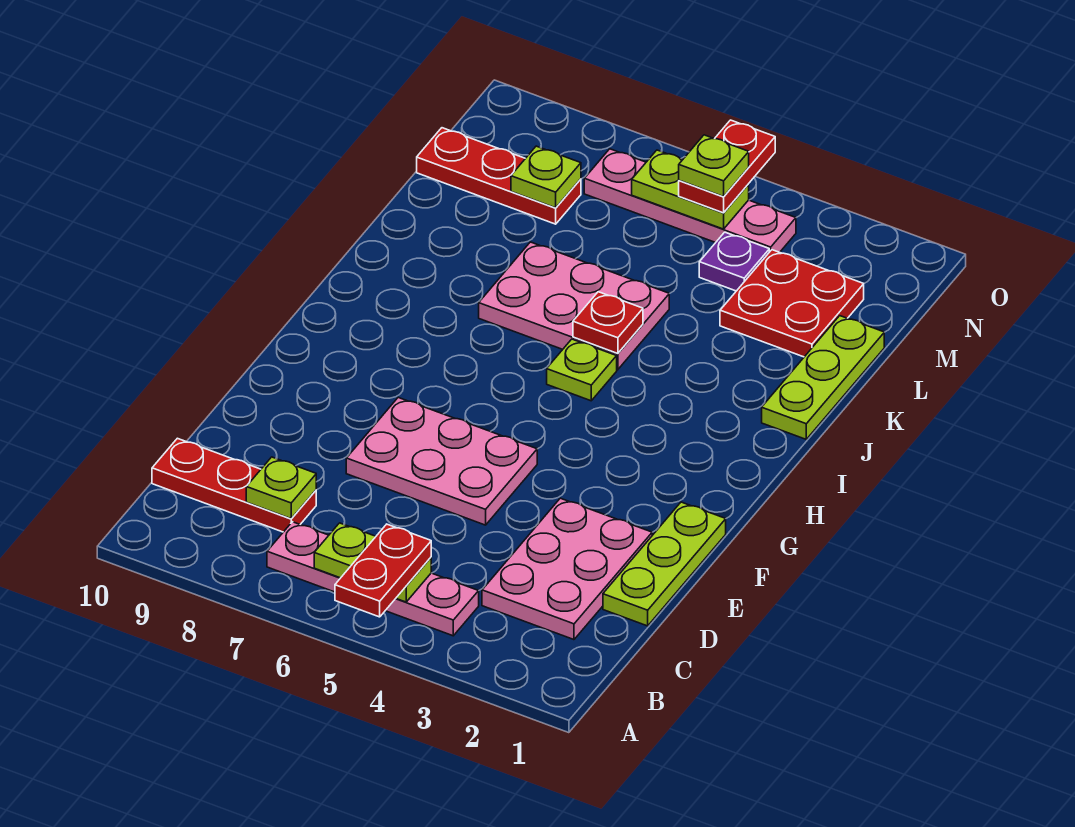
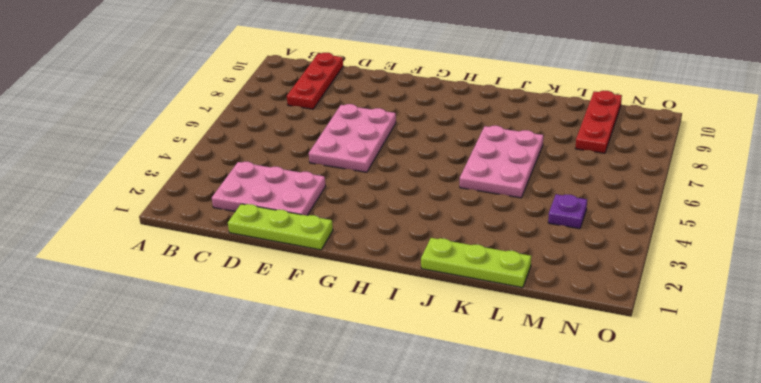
none -> pink plate B4:B7 level 1
none -> lime plate I5 level 1
none -> red plate L2:M3 level 1

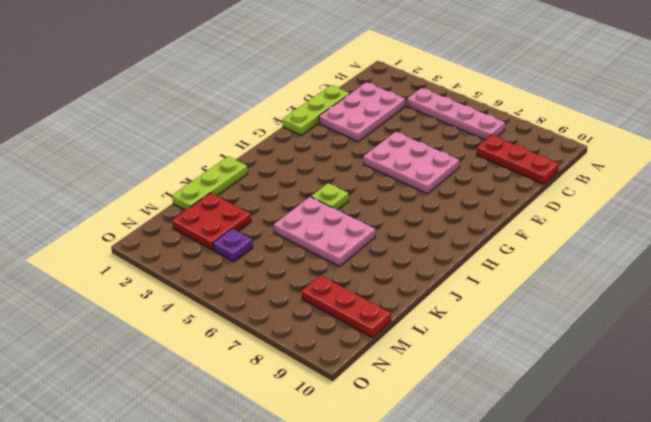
none -> pink plate N4:N7 level 1
none -> lime plate B5:B6 level 2
none -> lime plate C8 level 2

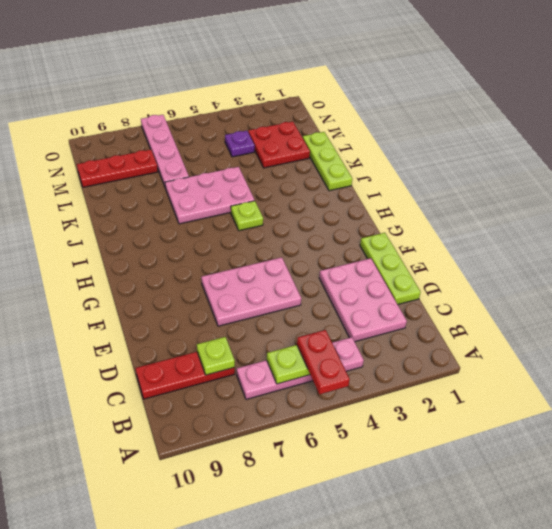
pink plate L7:O7 level 1 -> pink plate N4:N7 level 1
none -> red plate J5 level 2
none -> lime plate M8 level 2
none -> lime plate N5:N6 level 2

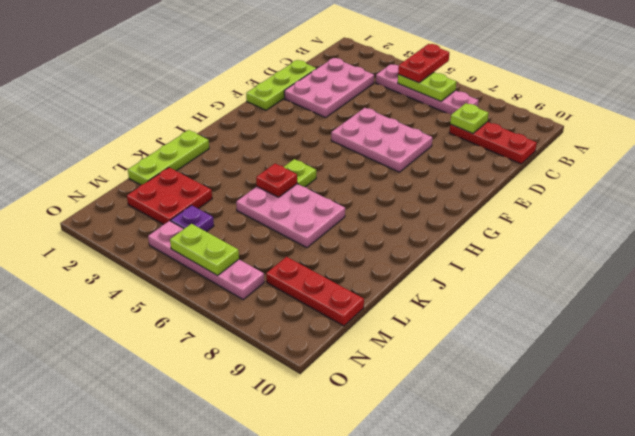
none -> lime plate M8 level 2
none -> red plate N5:O5 level 3
none -> lime plate N5 level 4

